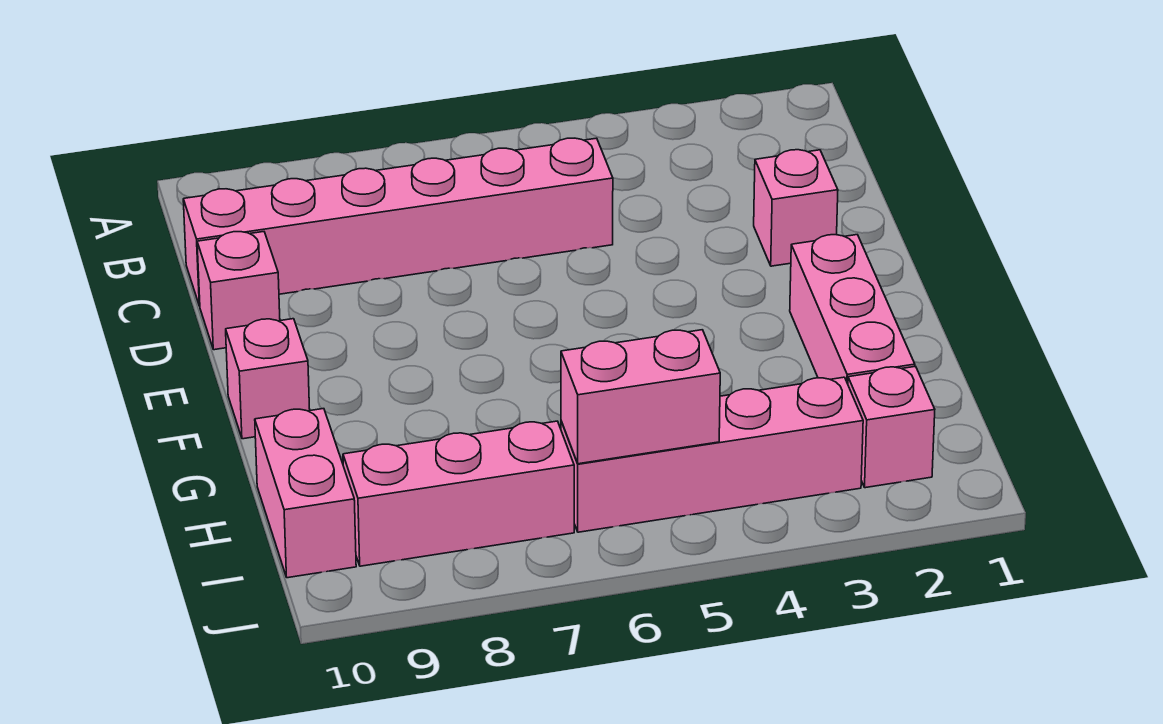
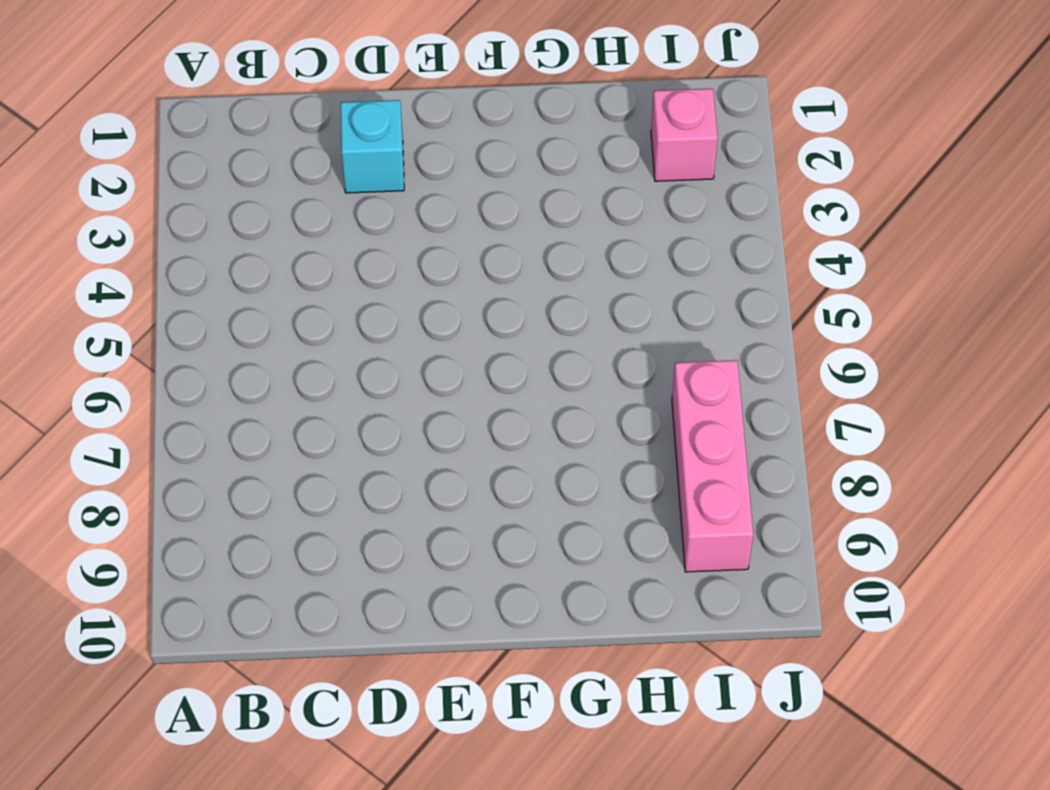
cyan brick D2 level 1 -> pink brick D2 level 1
none -> pink brick C5:C10 level 1
none -> pink brick D10 level 1

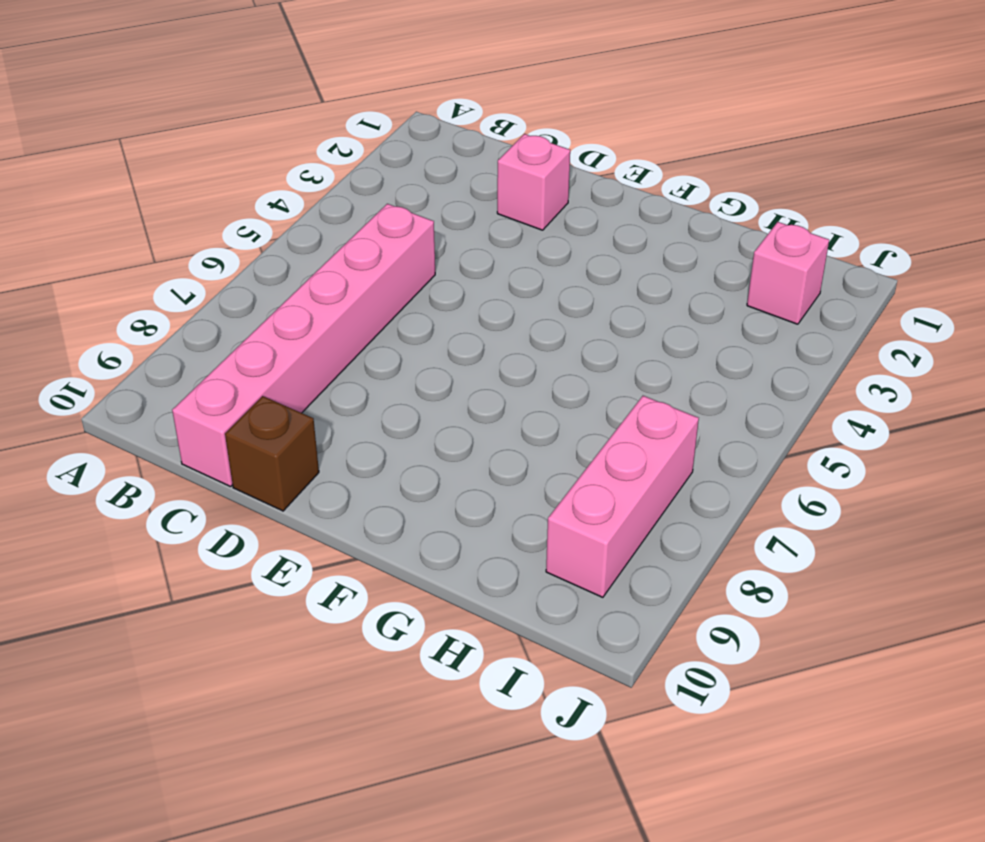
brown brick D10 level 1 -> pink brick D10 level 1
none -> pink brick F2:H2 level 1
none -> pink brick F10 level 1

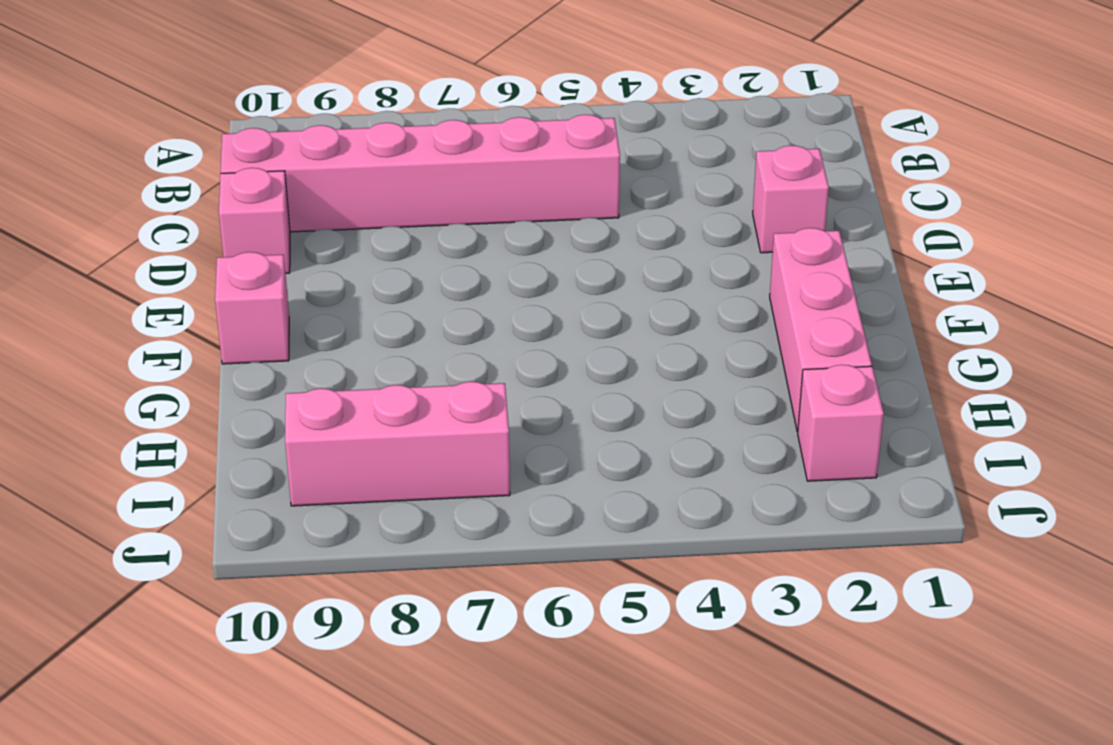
none -> pink brick H10:I10 level 1
none -> pink brick I3:I6 level 1

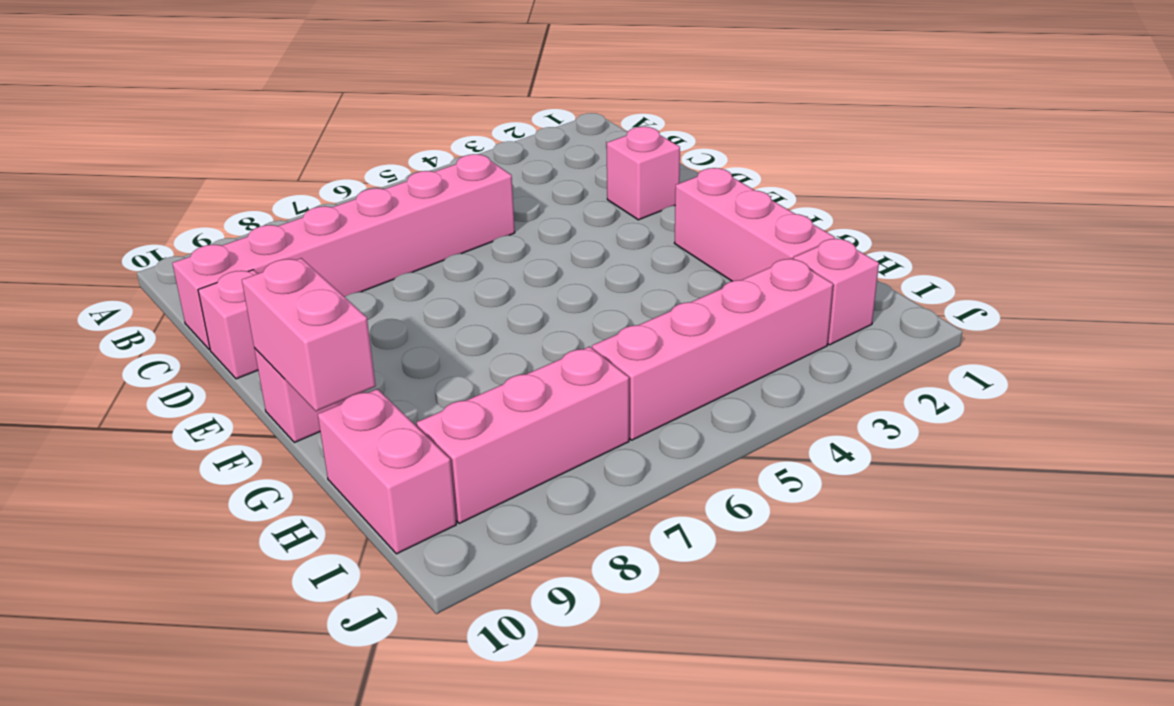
pink brick F10:G10 level 2 -> pink brick I5:I6 level 2

